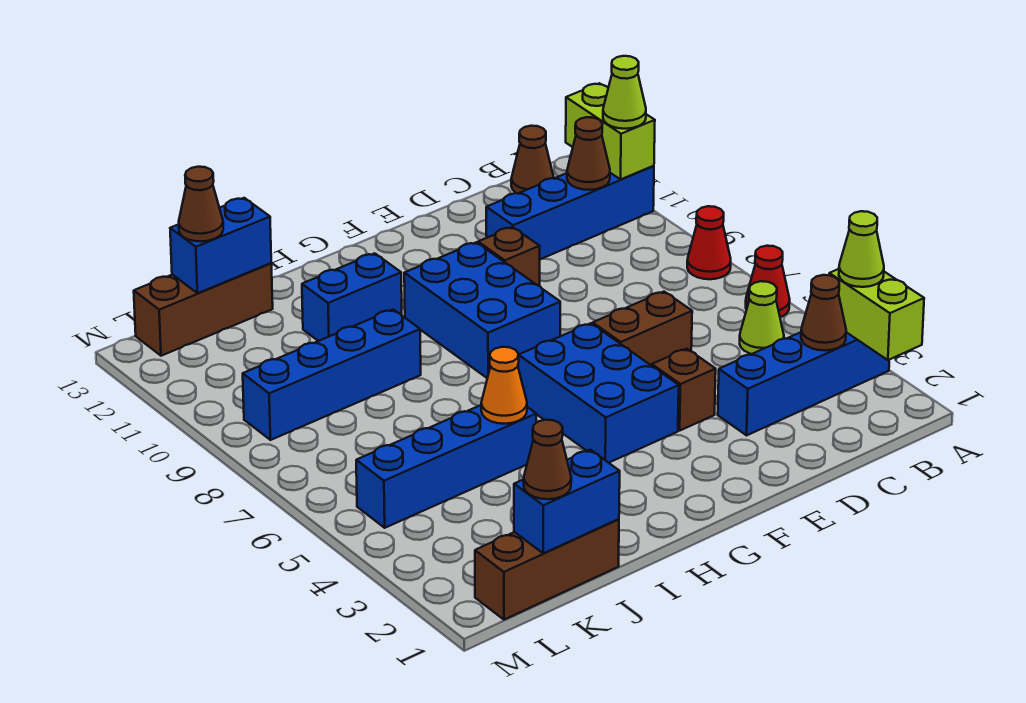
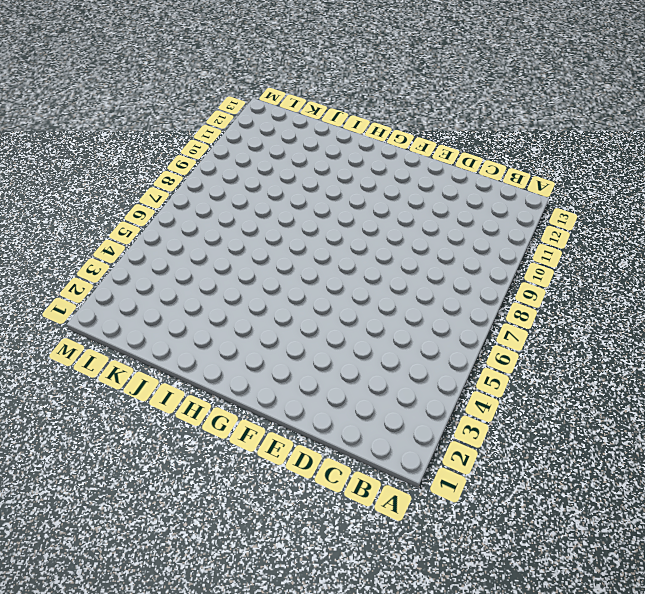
none -> blue brick A3:D3 level 1
none -> red cone A6 level 1
none -> red cone A8 level 1

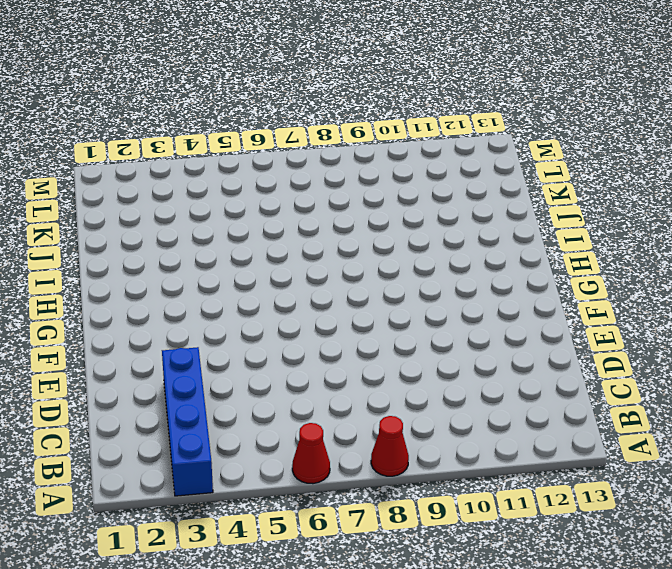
none -> blue brick A11:D11 level 1
none -> lime cone B5 level 1
none -> brown cone B13 level 1

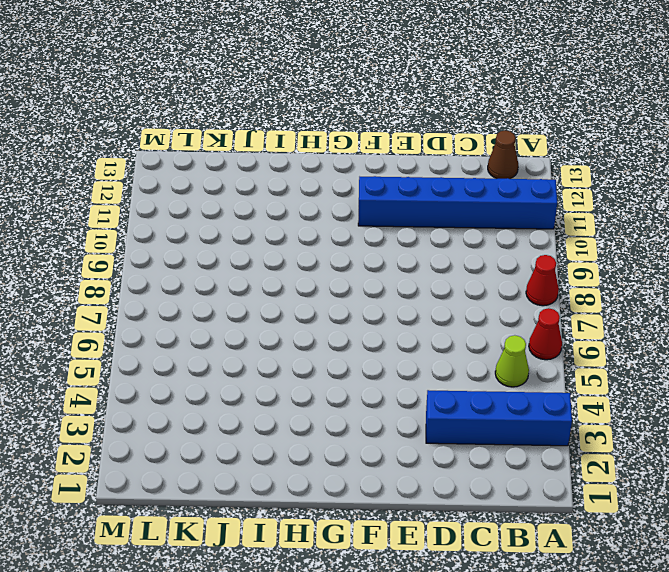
blue brick A11:F11 level 1 -> blue brick A11:D11 level 1
none -> brown brick D6:E6 level 1
none -> brown brick E4 level 1
none -> brown brick E10 level 1

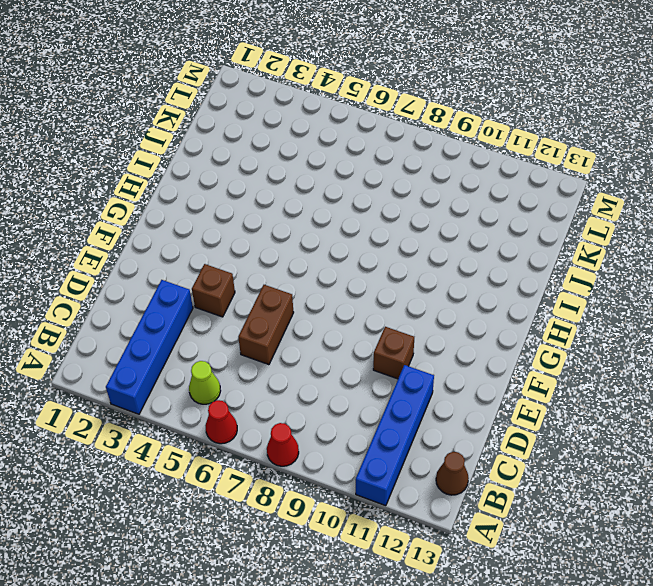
none -> blue brick F4:G6 level 1
none -> blue brick F8:G10 level 1
none -> blue brick H11:I11 level 1

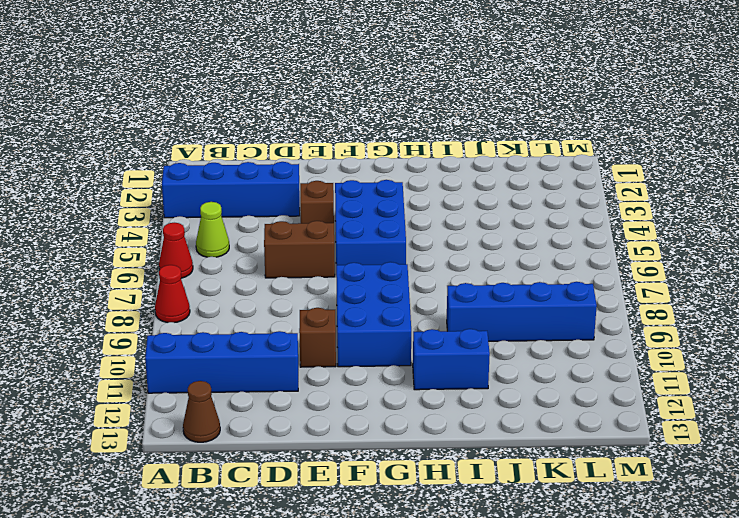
none -> blue brick I5:L5 level 1
none -> brown brick J1:L1 level 1
none -> brown brick J13:L13 level 1

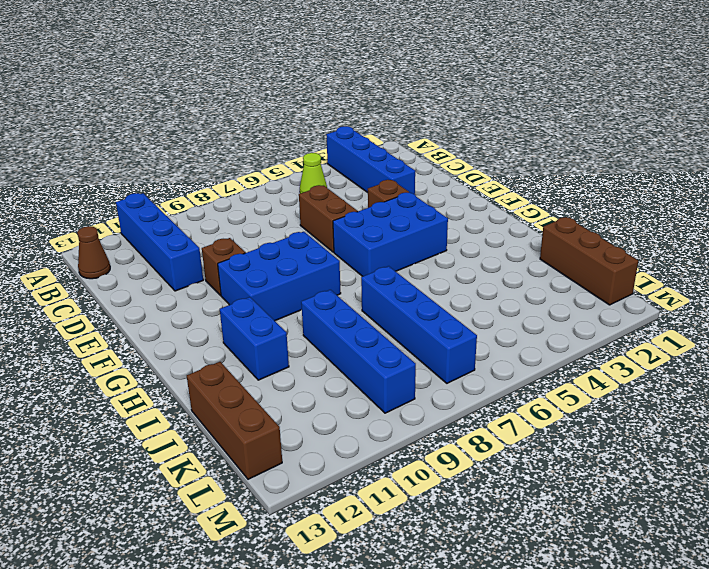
blue brick I7:L7 level 1 -> blue brick I5:L5 level 1
none -> red cone A6 level 1
none -> red cone A8 level 1
none -> lime brick A2:A3 level 2

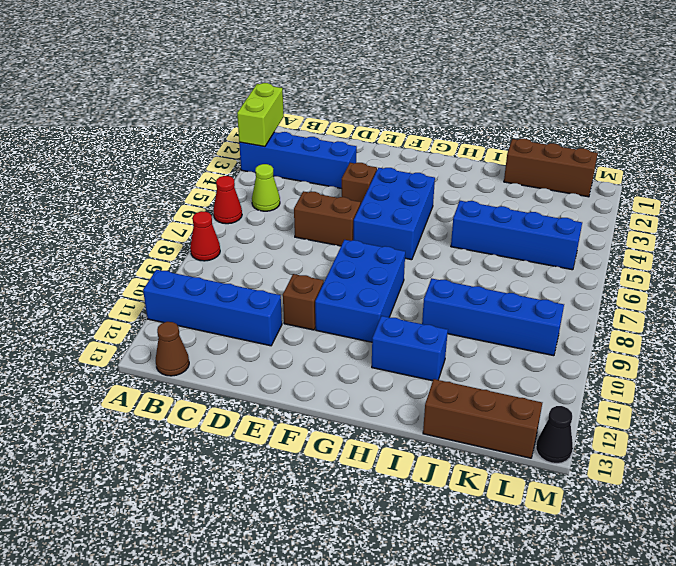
black cone M13 level 1 -> none
none -> lime brick A11:A12 level 2
none -> brown cone B3 level 2
none -> brown cone B11 level 2

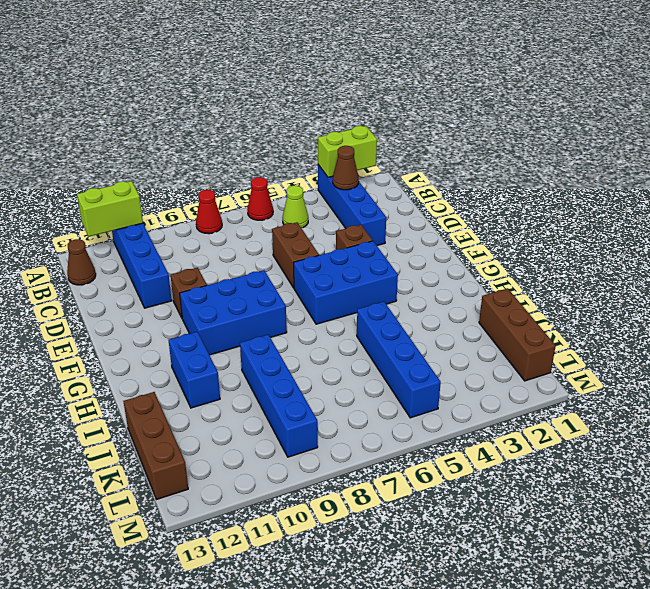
none -> brown cone B11 level 2
none -> orange cone I5 level 2
none -> blue brick J1:K1 level 2

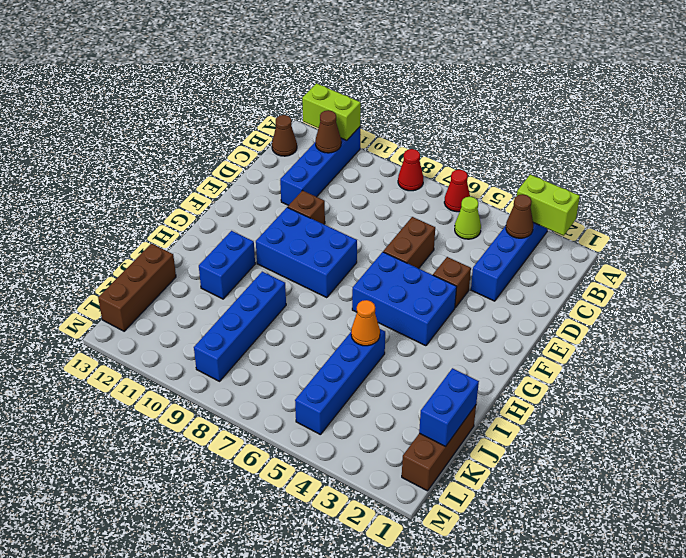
none -> blue brick J13:K13 level 2
none -> lime cone A3 level 3
none -> lime cone A11 level 3

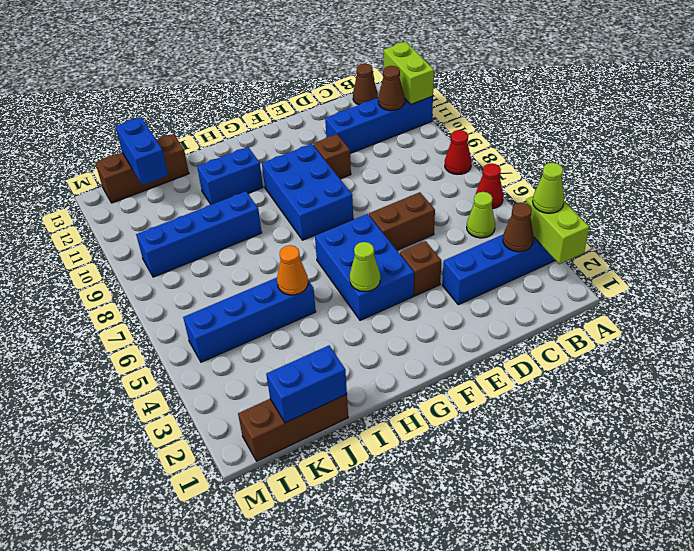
lime cone G4 level 2 -> lime cone A11 level 3
blue brick K12:K13 level 2 -> blue brick J13:K13 level 2
none -> brown cone K1 level 3
none -> brown cone K13 level 3

